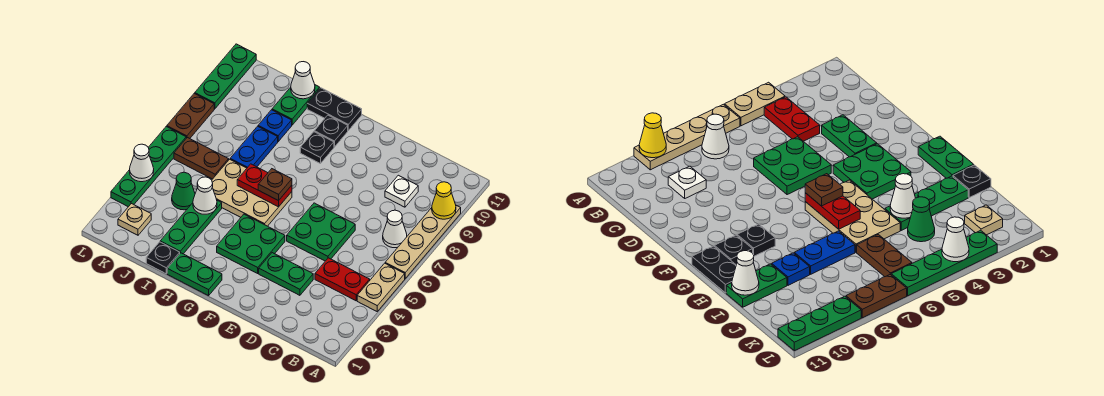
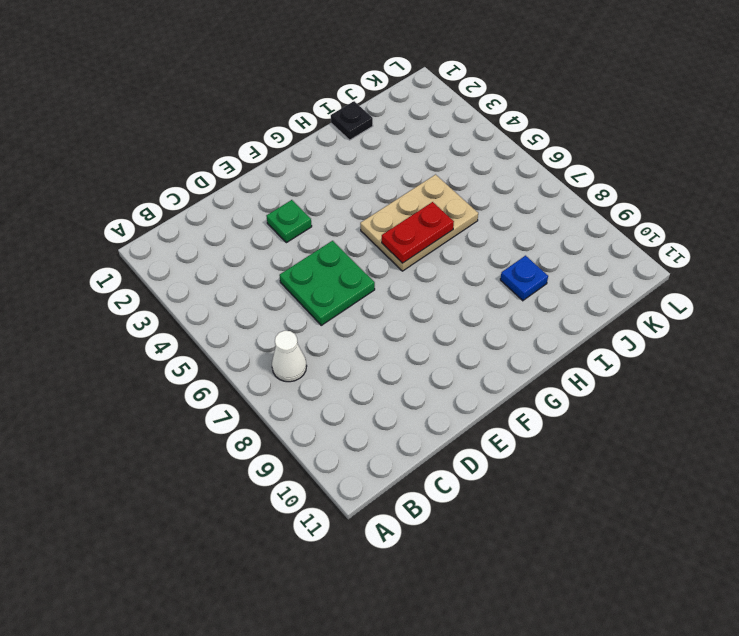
green plate E3 level 1 -> green plate D3:E3 level 1
none -> tan plate A4:A5 level 1
none -> tan plate A6:A9 level 1
none -> red plate B4:C4 level 1
none -> white plate C9 level 1

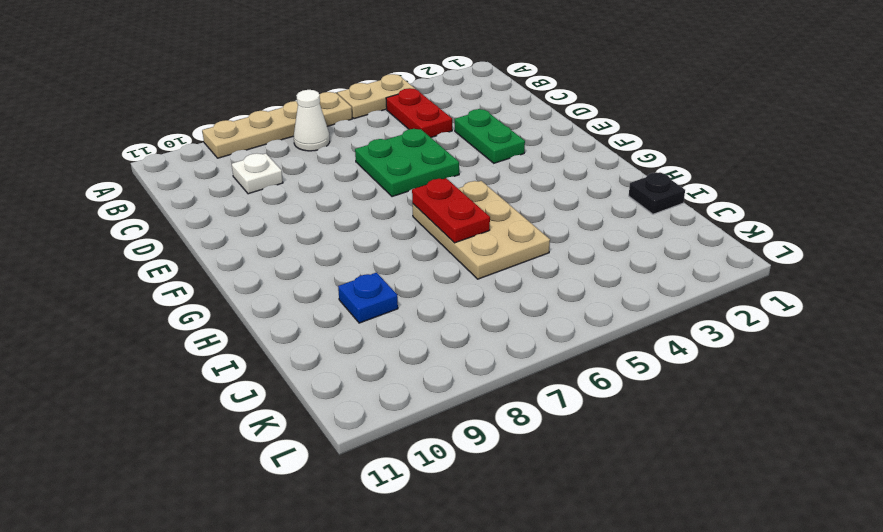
none -> green plate F3:G4 level 1
none -> green plate G1:H1 level 1
none -> black plate G9 level 1
none -> black plate G10 level 1

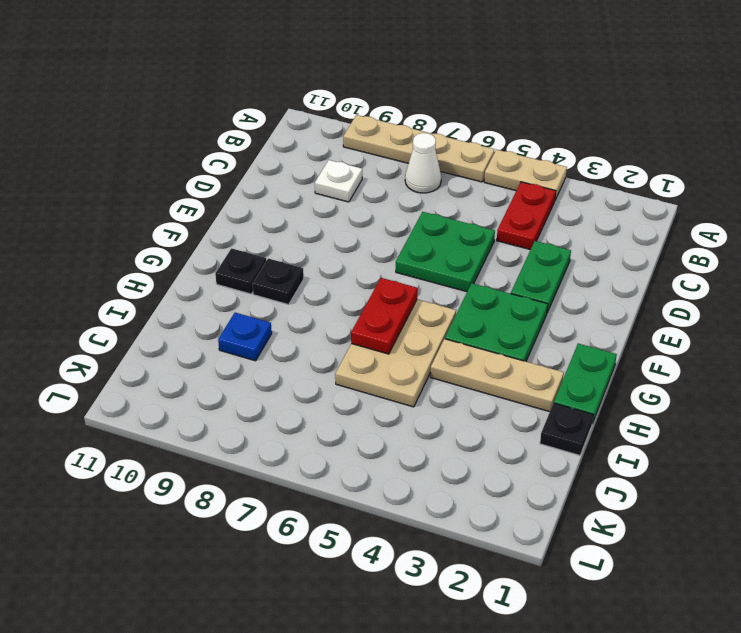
tan plate H2:H4 level 1 -> none
none -> black plate G11:H11 level 1
none -> green plate I2:I4 level 1
none -> blue plate I7:I8 level 1
none -> green plate I10:I11 level 1

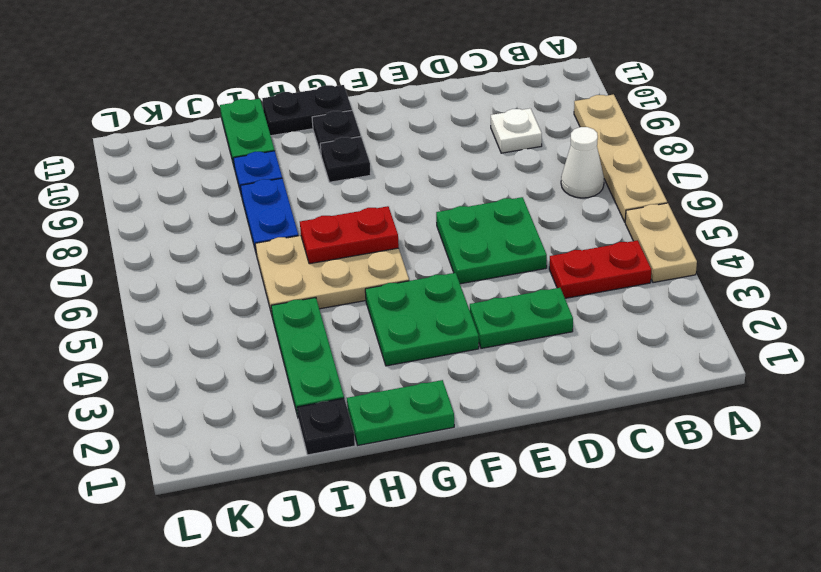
none -> green cone J4 level 1
none -> brown plate J6:K6 level 1
none -> tan plate K2 level 1
none -> green plate L3:L6 level 1

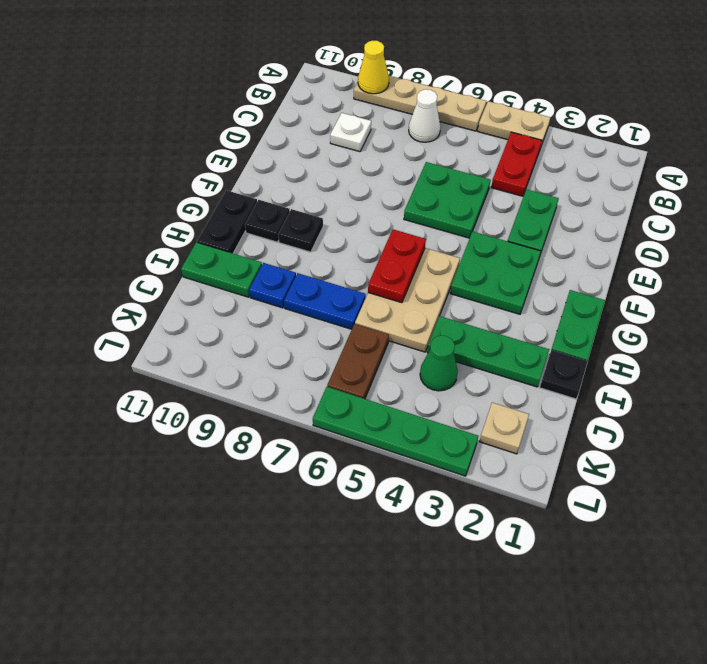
none -> brown plate L7:L8 level 1
none -> green plate L9:L11 level 1
none -> white cone I4 level 2
none -> white cone I11 level 2

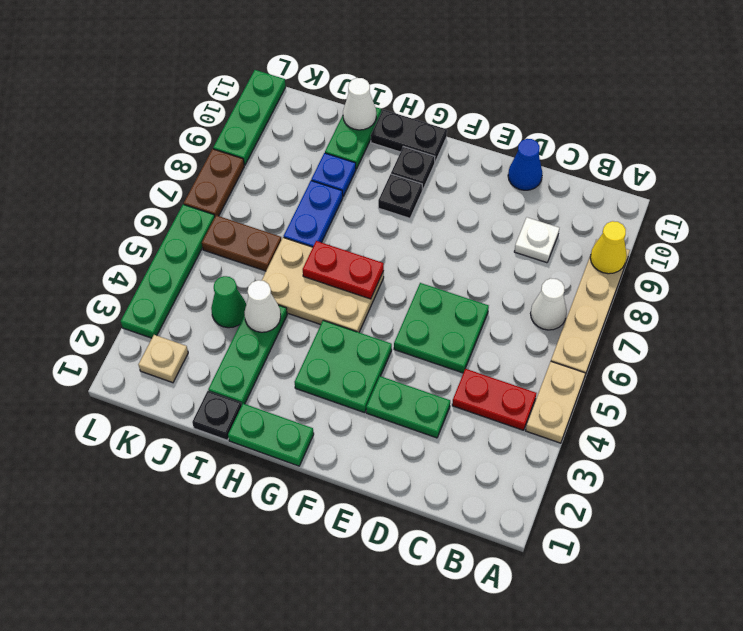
blue cone D11 level 1 -> none
none -> white cone L4 level 2
none -> brown plate G6 level 3

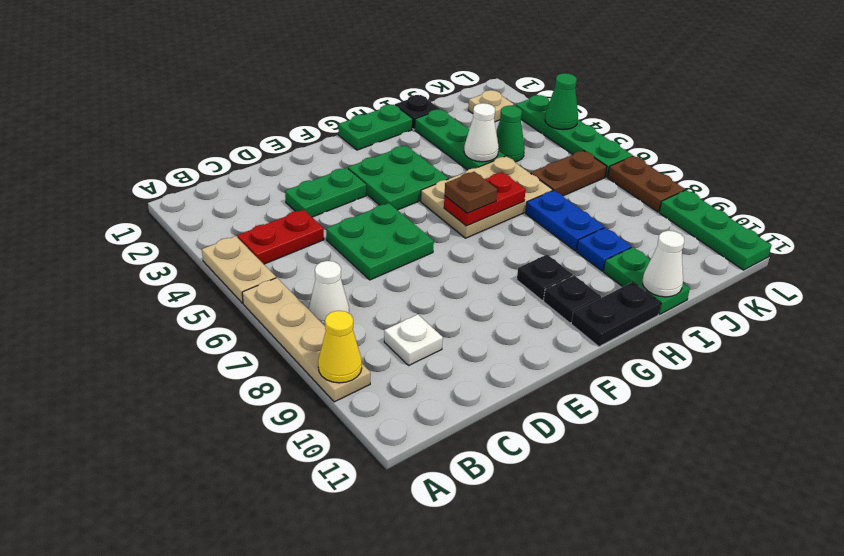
green cone L4 level 2 -> white cone L4 level 2

